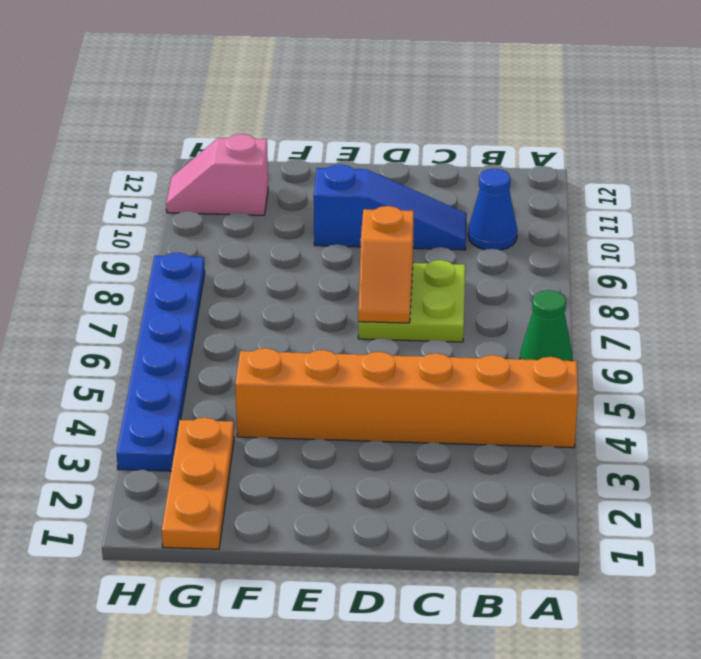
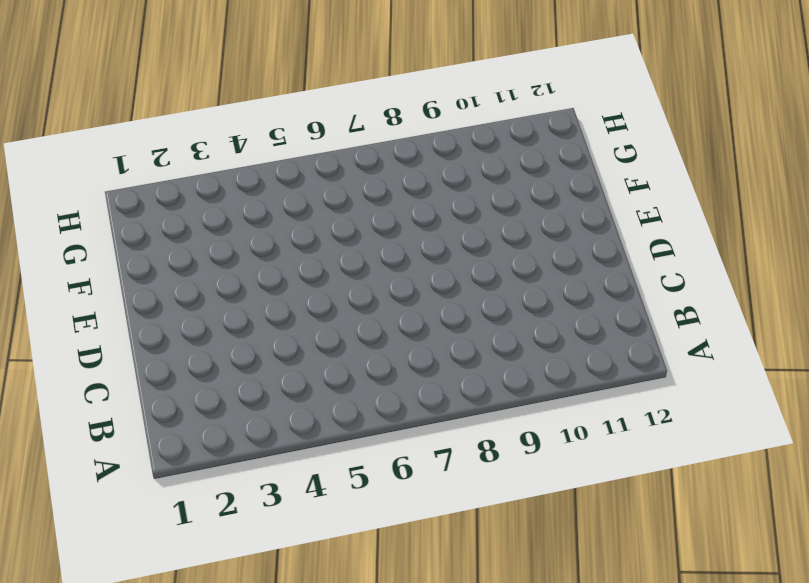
none -> orange brick A4:F4 level 1
none -> green cone A6 level 1

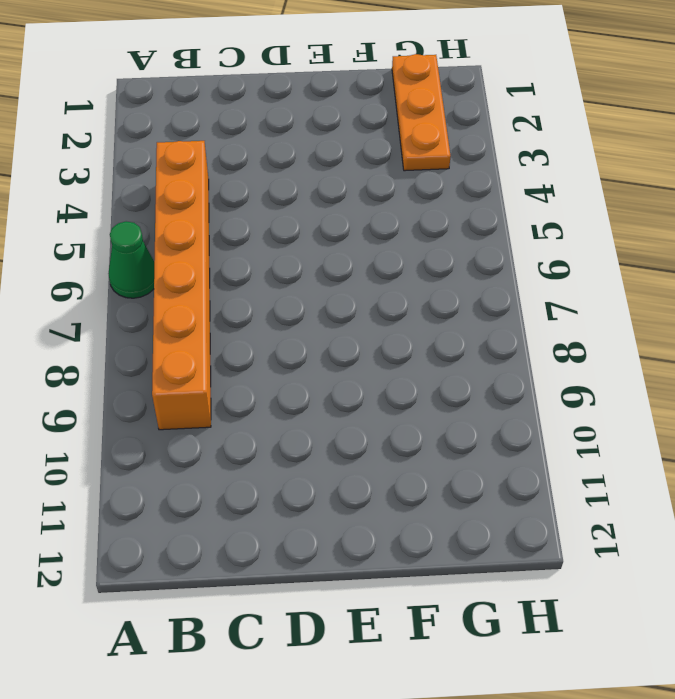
orange brick B4:B9 level 1 -> orange brick A4:F4 level 1
none -> blue cone B10 level 1
none -> lime plate C7:D8 level 1

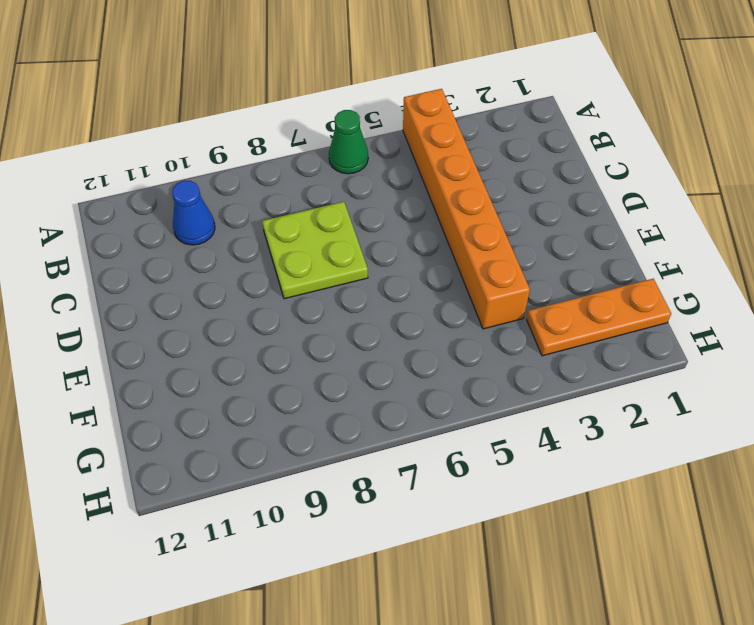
none -> blue slope C10:E10 level 1 top E
none -> pink slope G11:H11 level 1 top G

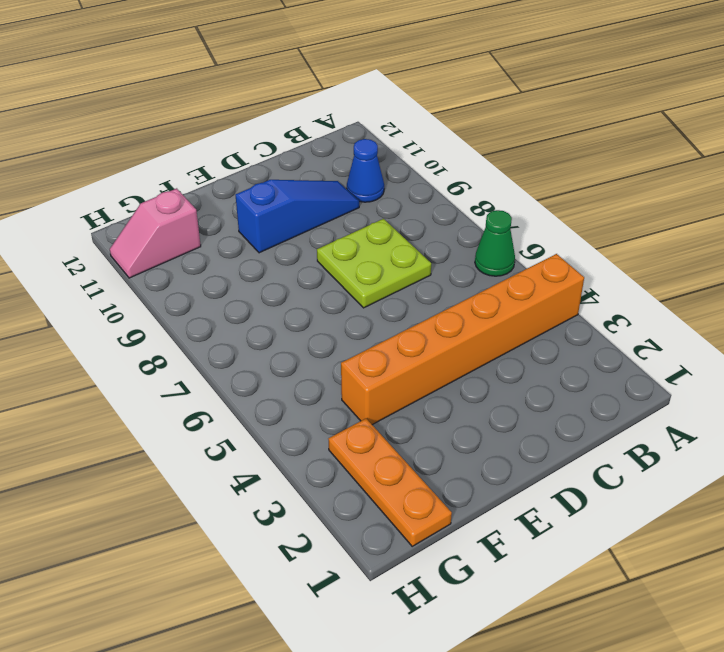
none -> blue plate H3:H8 level 1
none -> orange slope D7:D8 level 2 top 8

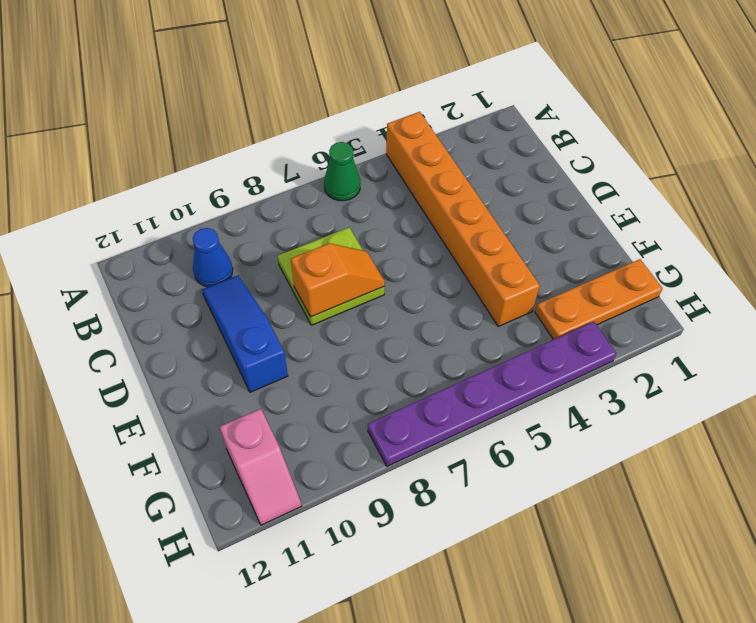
purple plate H3:H8 level 1 -> blue plate H3:H8 level 1

